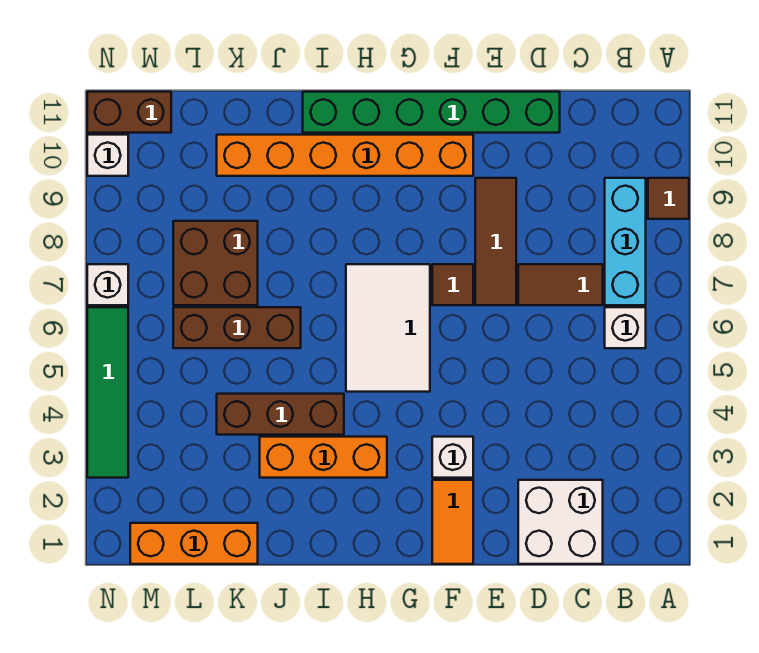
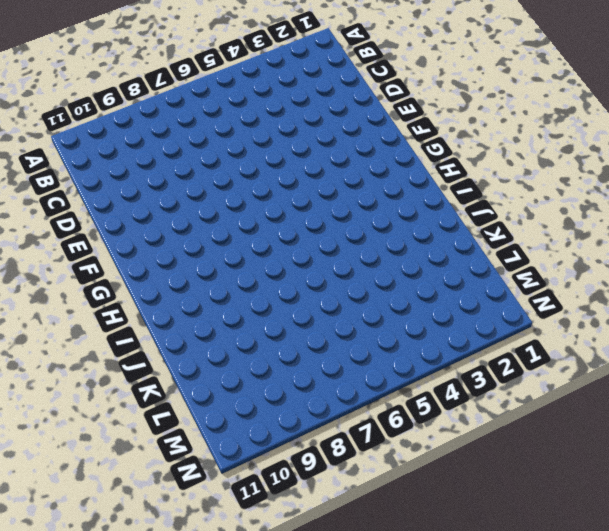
none -> brown tile A9 level 1
none -> white brick B6 level 1
none -> cyan brick B7:B9 level 1

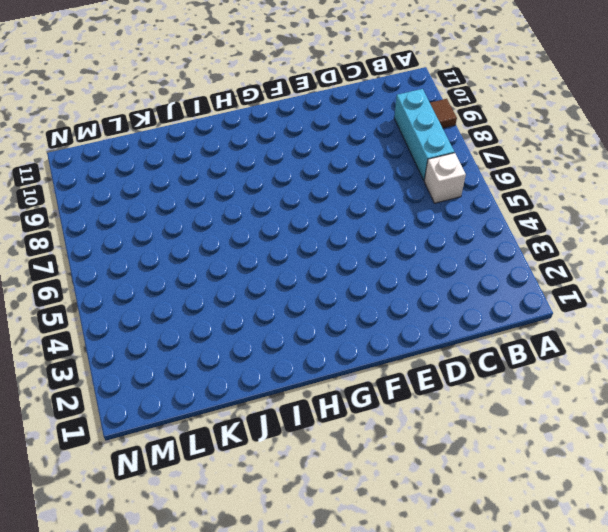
none -> white brick C1:D2 level 1
none -> brown tile C7:D7 level 1
none -> green brick D11:I11 level 1

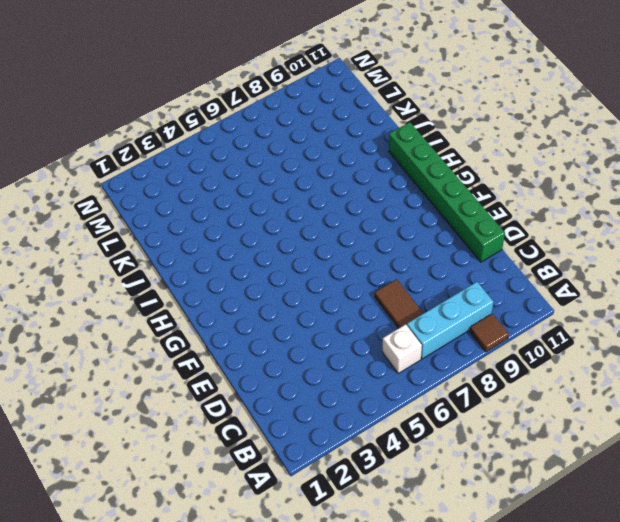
none -> white brick C1:D2 level 1
none -> brown tile E7:E9 level 1
none -> orange tile F1:F2 level 1

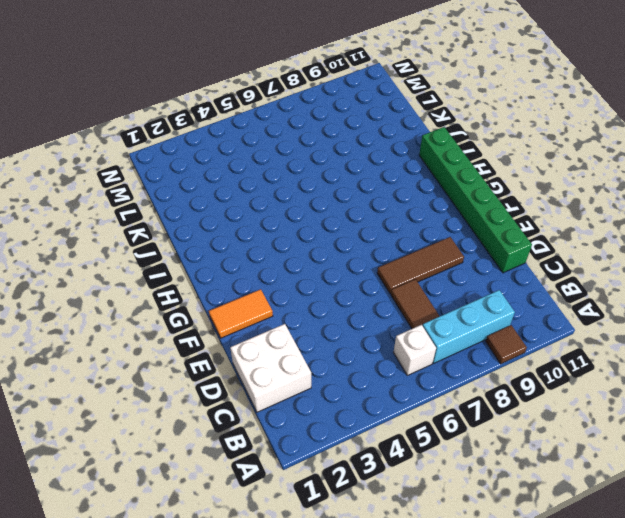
none -> white brick F3 level 1
none -> brown tile F7 level 1
none -> orange brick F10:K10 level 1

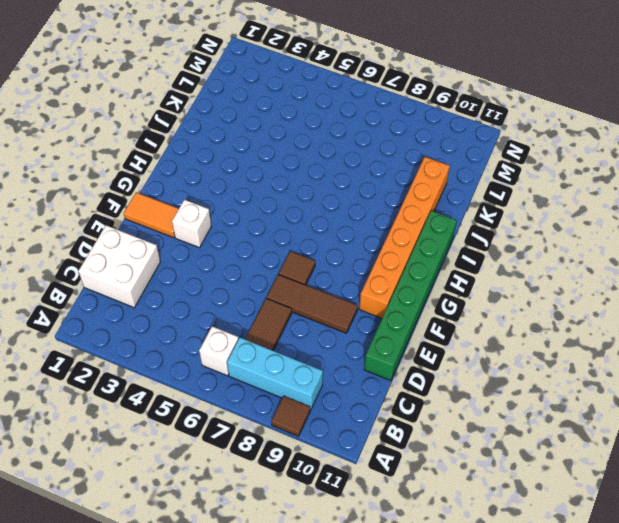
none -> white tile G5:H7 level 1
none -> orange brick H3:J3 level 1
none -> brown brick I4:K4 level 1

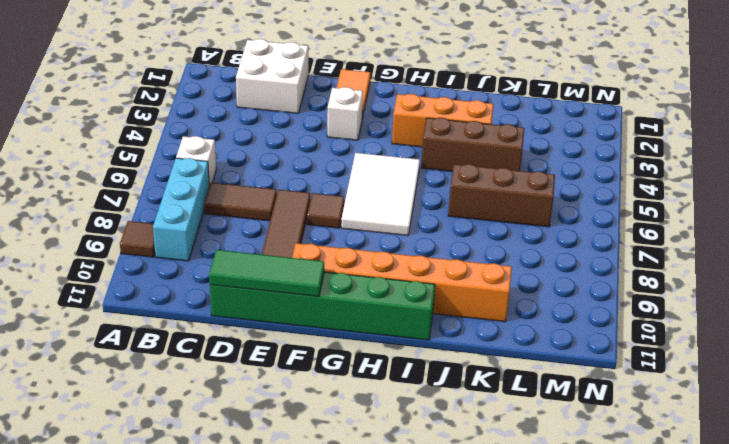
green tile D11:F11 level 2 -> none
none -> orange brick K1:M1 level 1
none -> brown brick K7:L8 level 1
none -> brown brick M11:N11 level 1

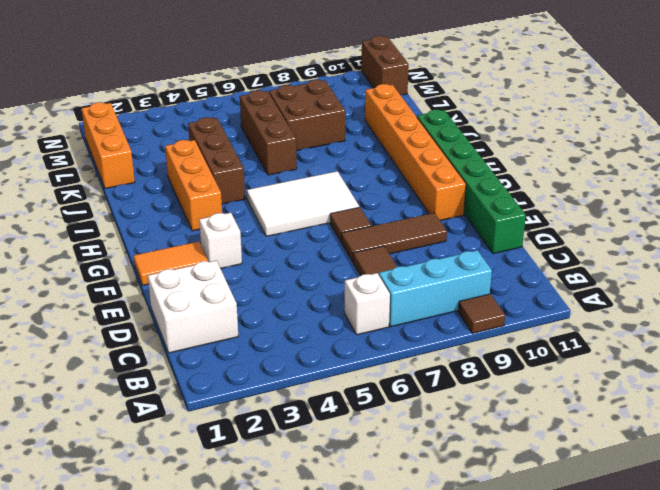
none -> green tile N3:N6 level 1
none -> white brick N7 level 1
none -> white brick N10 level 1

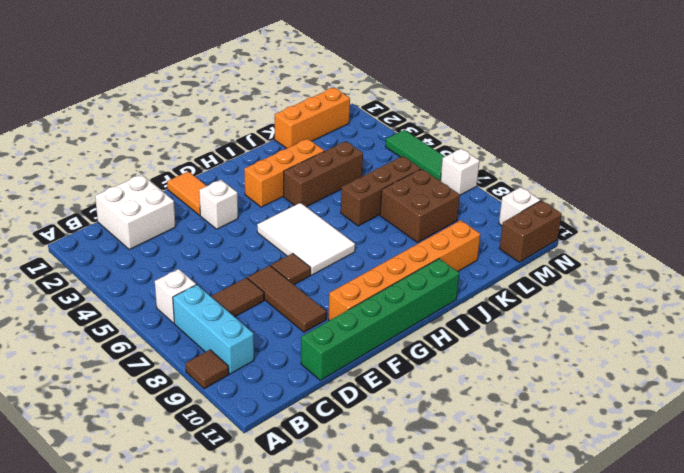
green tile N4:N6 level 1 -> green tile N3:N6 level 1

